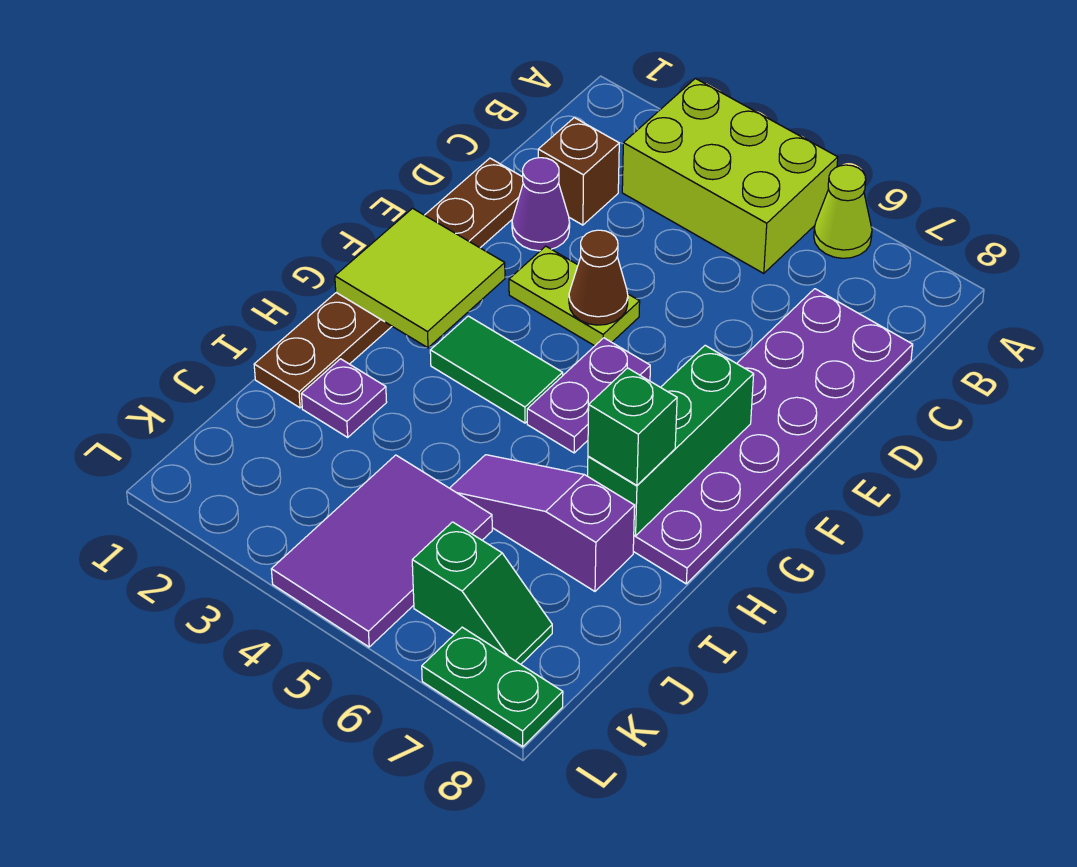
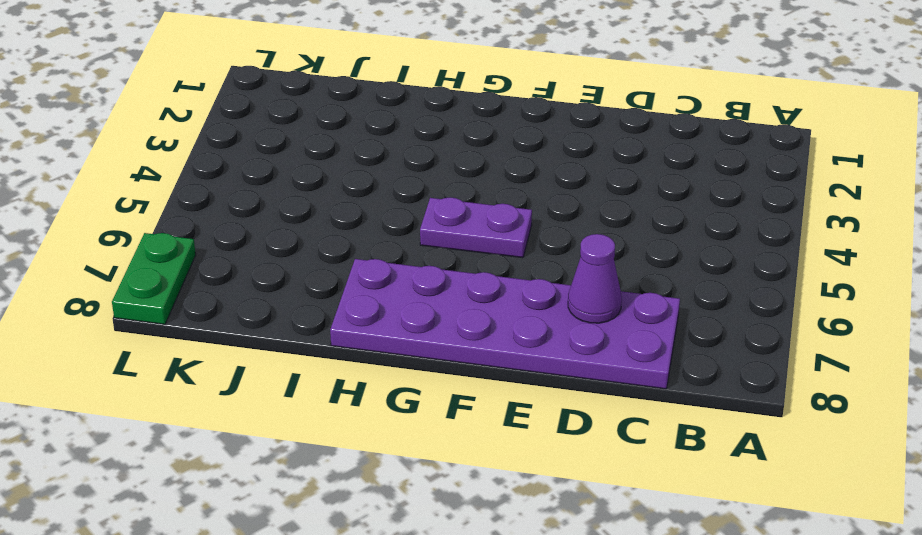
purple cone D7 level 2 -> purple cone D2 level 1
none -> lime brick A3:B5 level 1
none -> lime cone A6 level 1
none -> brown brick C2 level 1

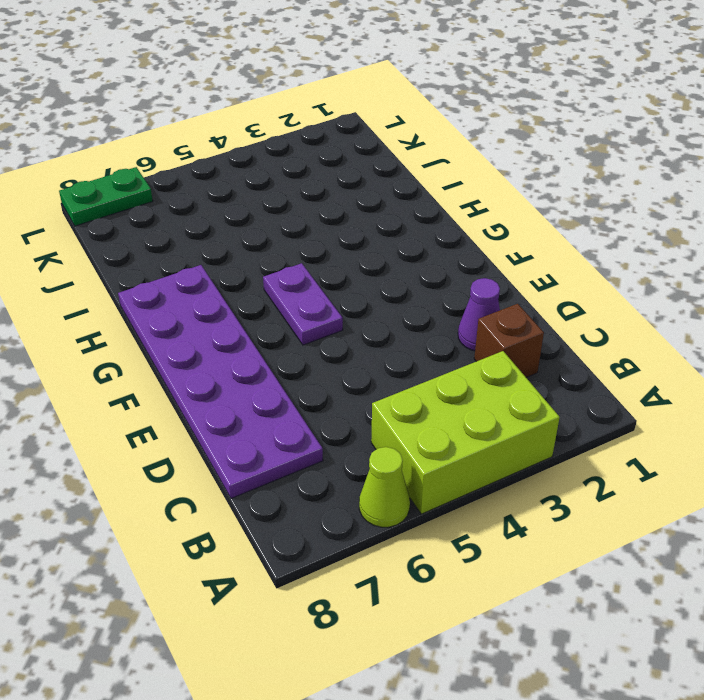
none -> brown plate D1:I1 level 1
none -> lime plate E3:E4 level 1
none -> green tile G3:G4 level 1

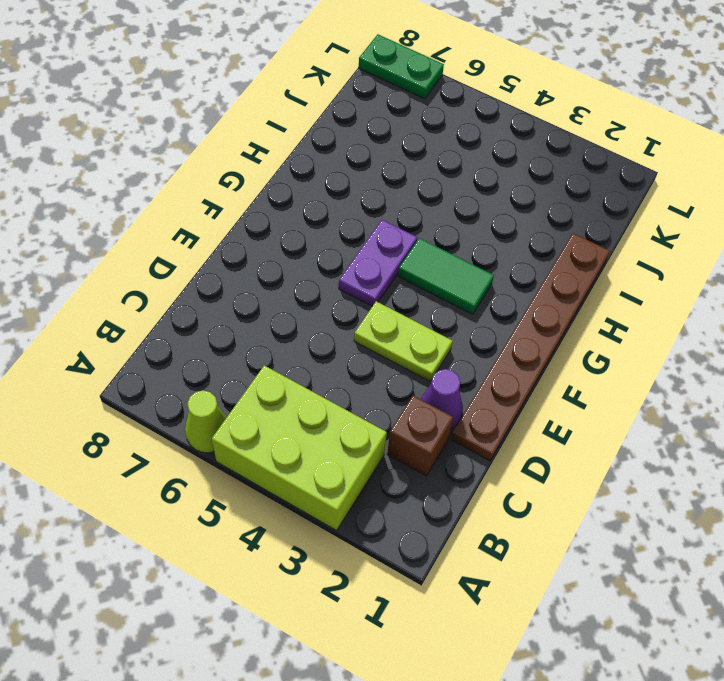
none -> purple plate C7:H8 level 1
none -> purple plate I2 level 1
none -> purple slope I5:I7 level 1 top 7

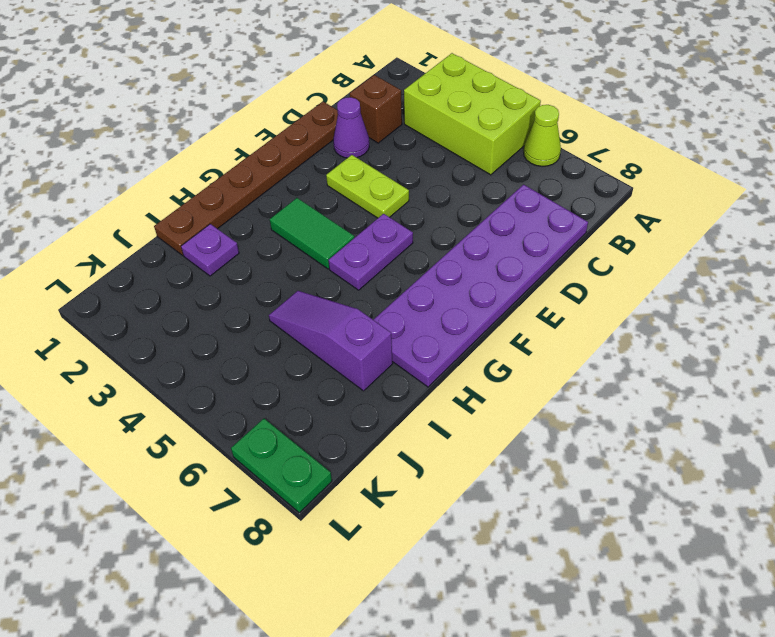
none -> purple tile J4:L5 level 1
none -> green slope K6:K7 level 1 top 6
none -> brown cone E4 level 2

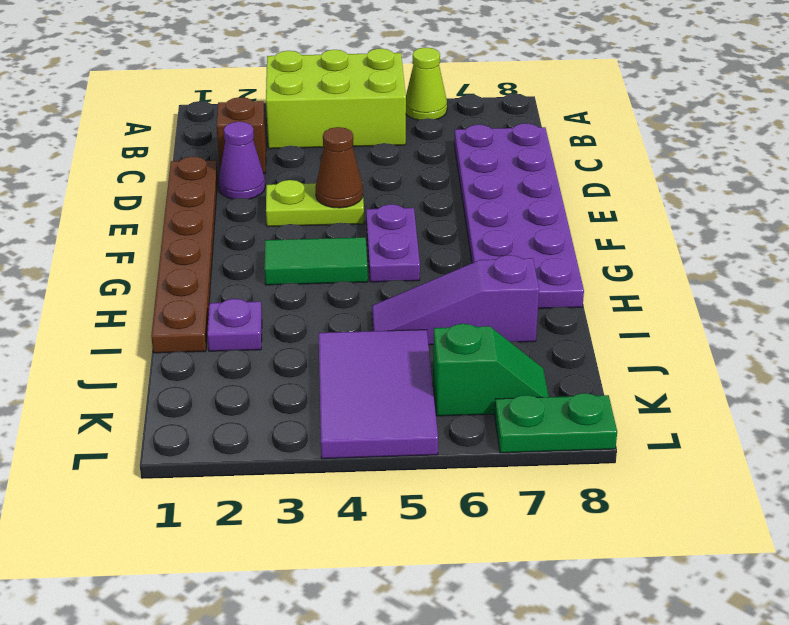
none -> lime tile F1:G2 level 2
none -> green brick F7:H7 level 2
none -> green brick H7 level 3

